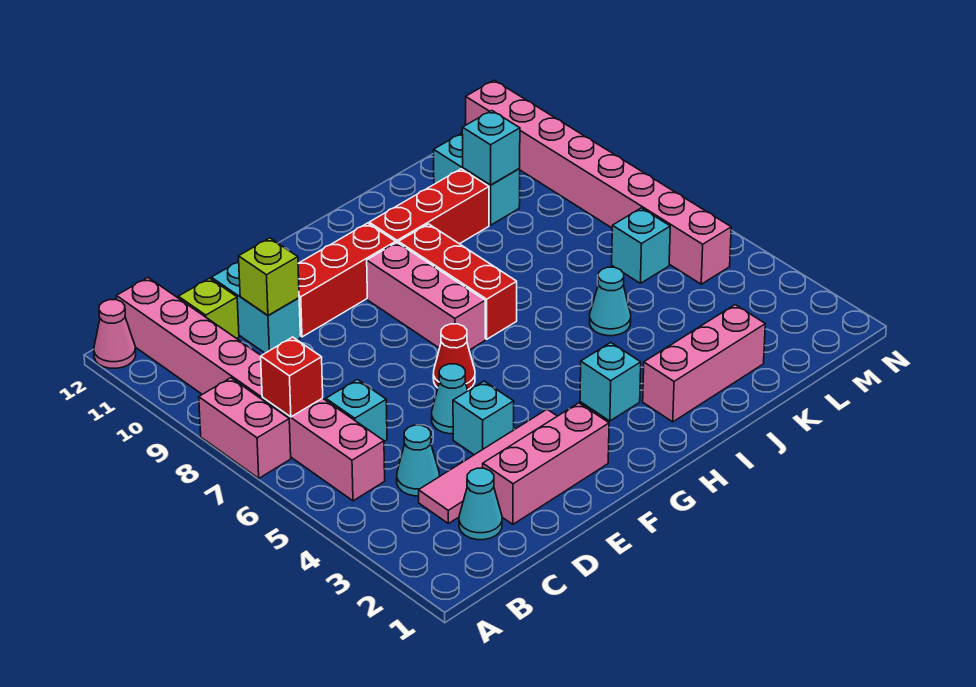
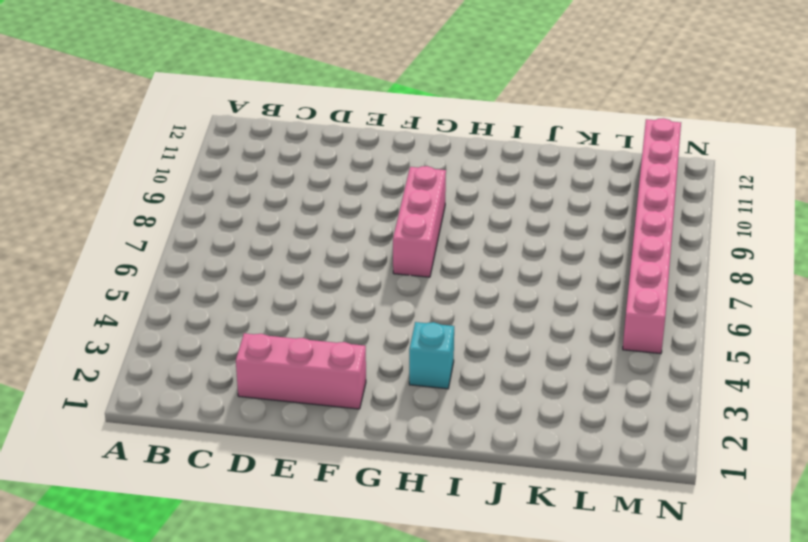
none -> pink brick A7:A8 level 1
none -> pink cone A12 level 1
none -> pink brick B5:B12 level 1

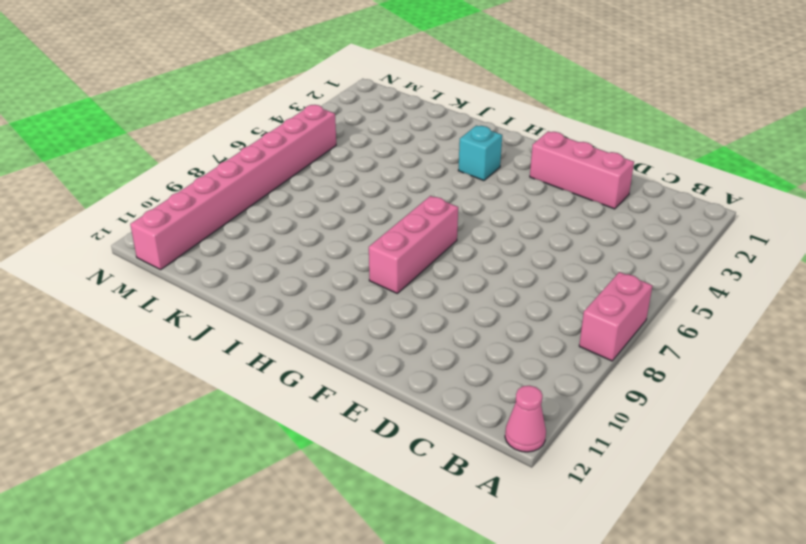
none -> pink brick B5:B12 level 1
none -> cyan cone C2 level 1
none -> pink tile C3:F3 level 1

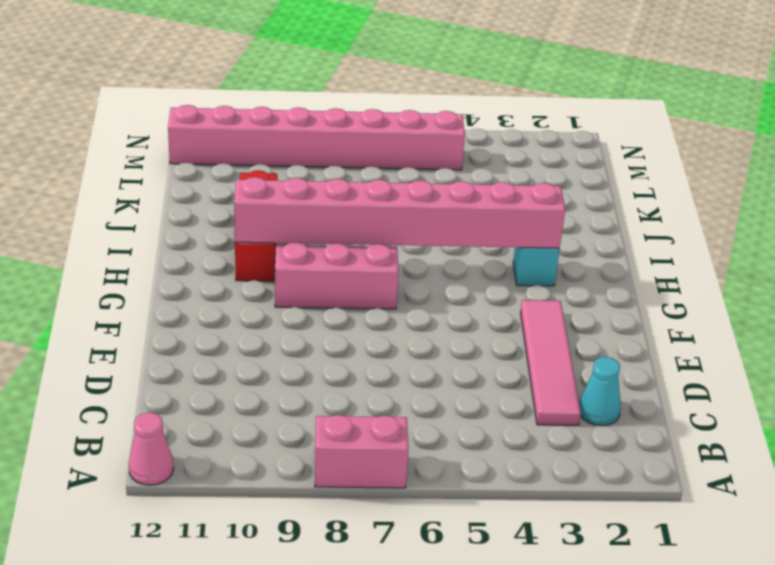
pink brick H3:H10 level 2 -> pink brick B5:B12 level 1
none -> cyan cone C4 level 1
none -> cyan brick C6 level 1
none -> lime brick C11 level 1

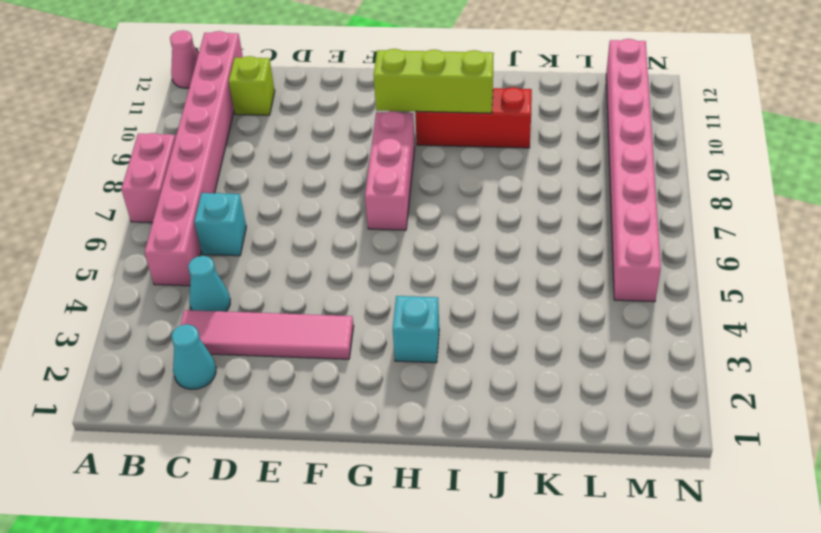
lime brick G10:I10 level 2 -> none
none -> pink brick D2:F2 level 1
none -> cyan brick D10:D11 level 1
none -> cyan brick E4 level 1

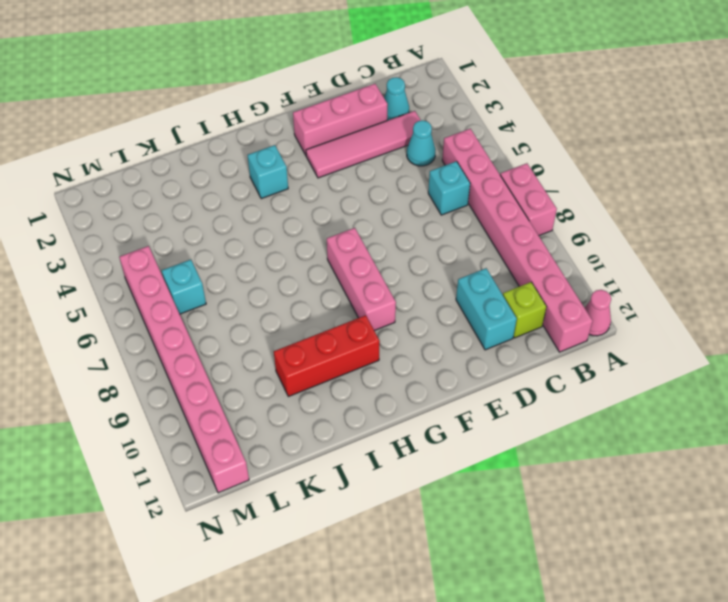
none -> cyan brick E4 level 1
none -> cyan cone E5 level 1
none -> red brick E10:G10 level 1

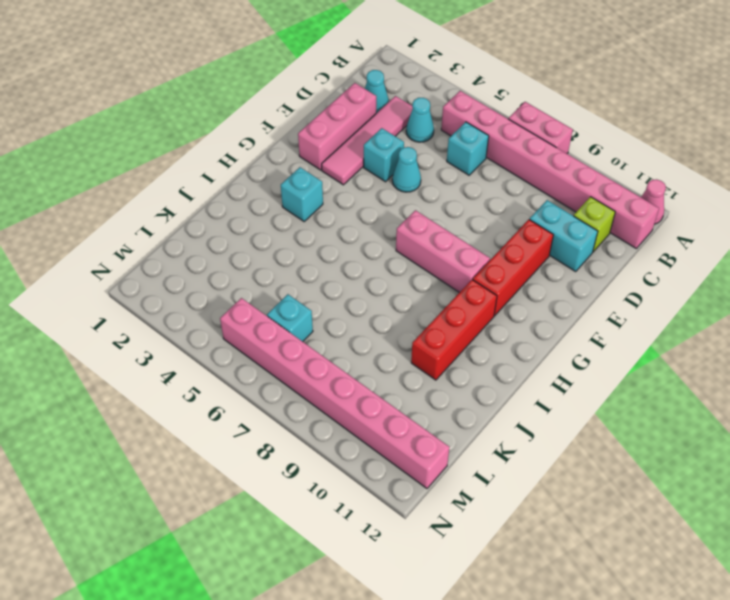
none -> red cone F6 level 1
none -> red brick H7:H9 level 1
none -> pink brick I2:K2 level 1

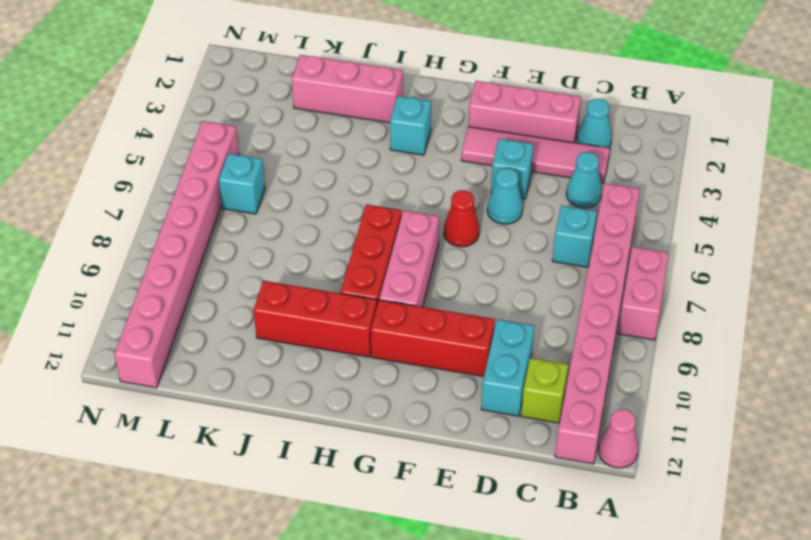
none -> cyan cone J5 level 1
none -> cyan brick K10:K11 level 1
none -> red brick B7 level 2

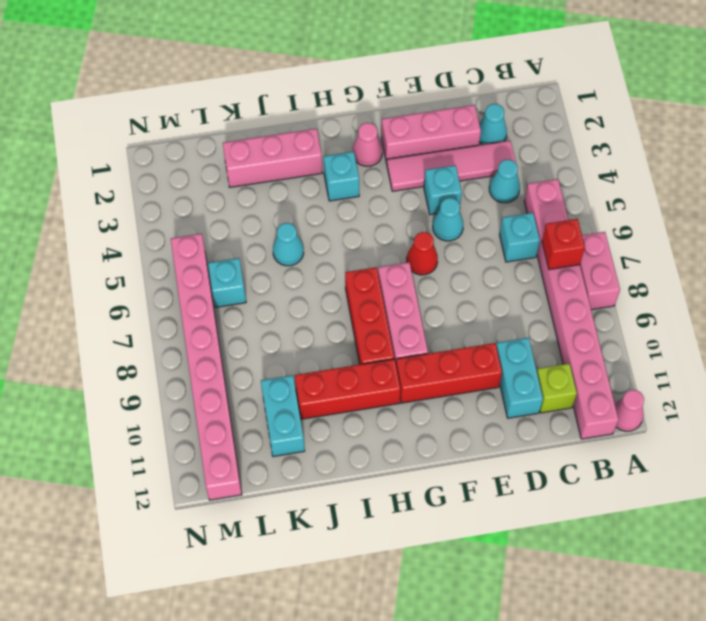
pink cone G2 level 1 -> none
none -> lime brick D10 level 2
none -> cyan brick K10 level 2

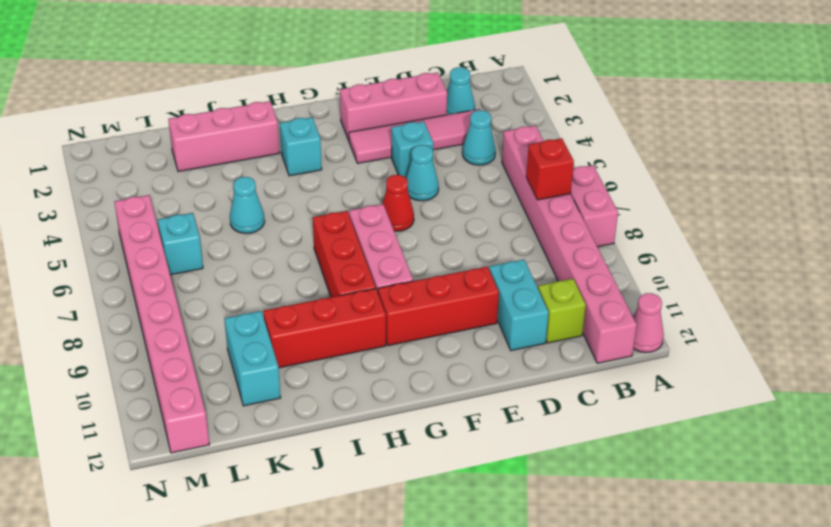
none -> cyan brick C6 level 1
none -> lime brick D10 level 2
none -> cyan brick K10 level 2

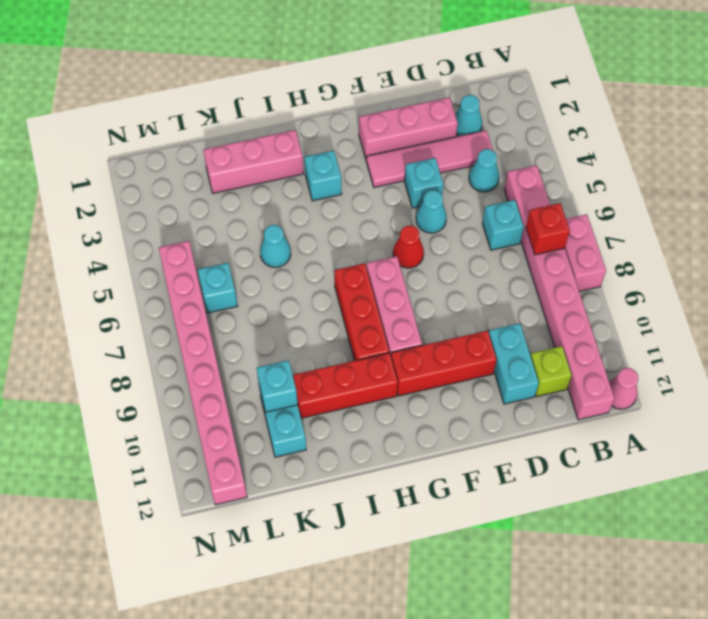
none -> lime brick D10 level 2

